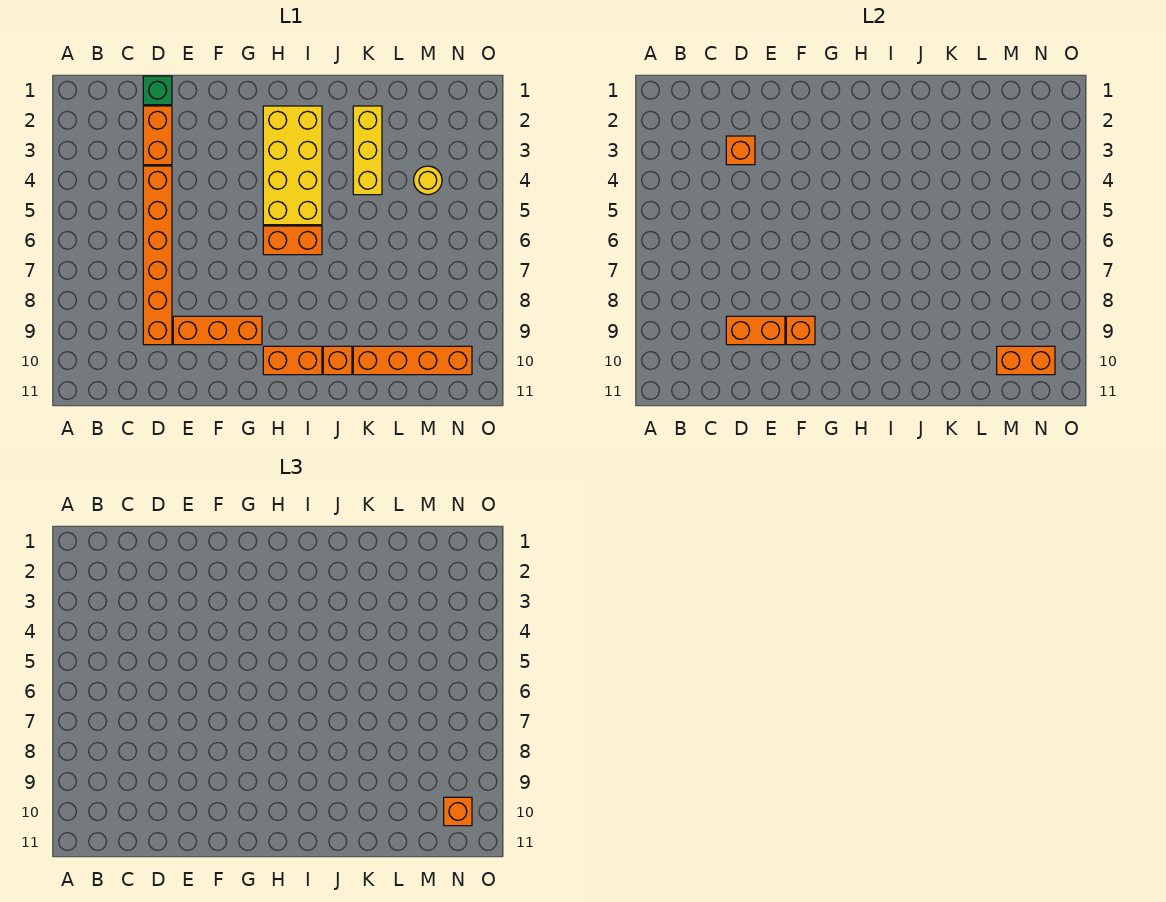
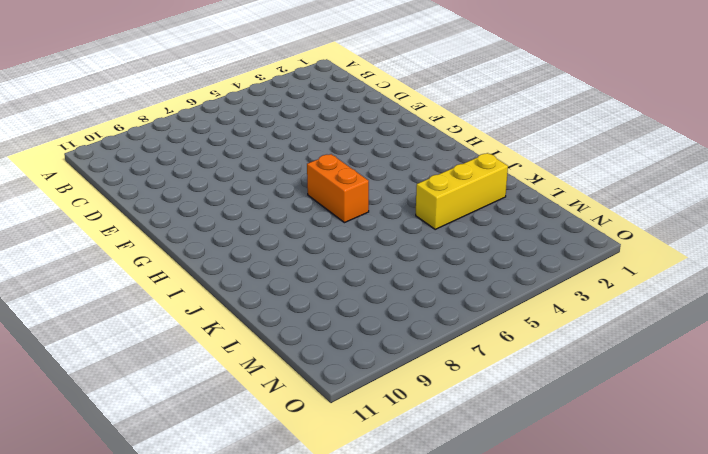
none -> green brick D1 level 1
none -> orange brick D2:D3 level 1
none -> orange brick D4:D9 level 1

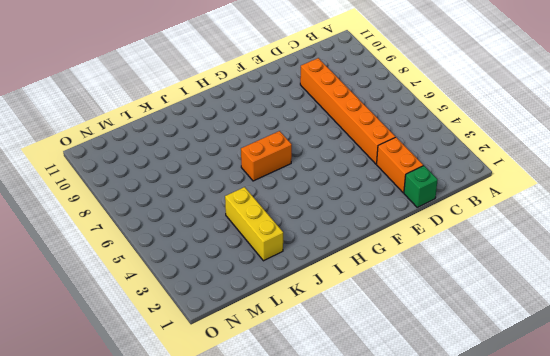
none -> orange brick E9:G9 level 1
none -> yellow brick H2:I5 level 1
none -> orange brick H10:I10 level 1

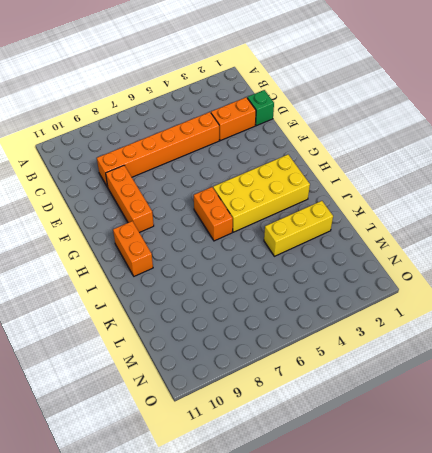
none -> orange brick J10 level 1
none -> orange brick K10:N10 level 1
none -> yellow round brick M4 level 1

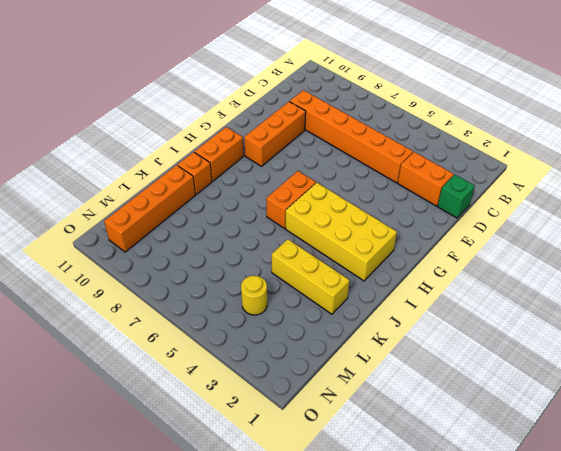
none -> orange brick D3 level 2
none -> orange brick D9:E9 level 2
none -> orange brick F9 level 2

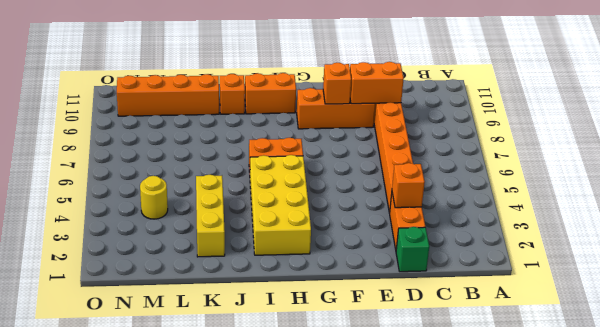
none -> orange brick M10:N10 level 2
none -> orange brick N10 level 3

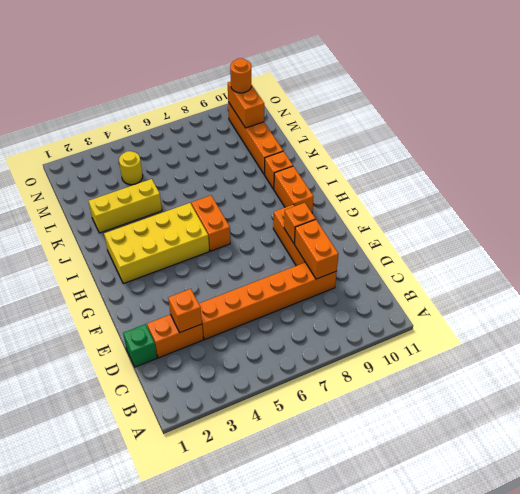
orange round brick N10 level 3 -> orange brick N10 level 3

